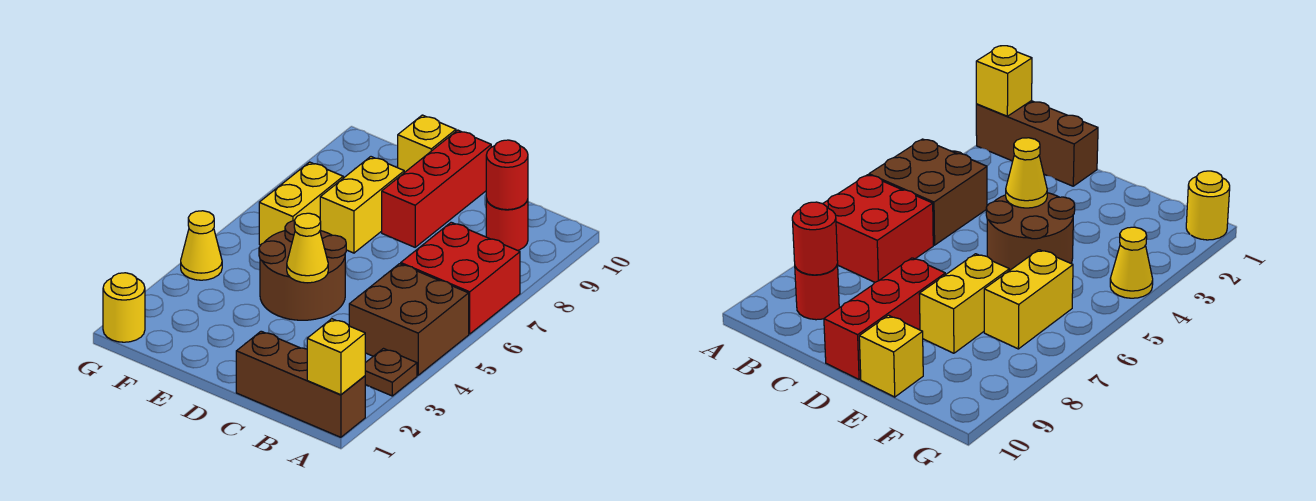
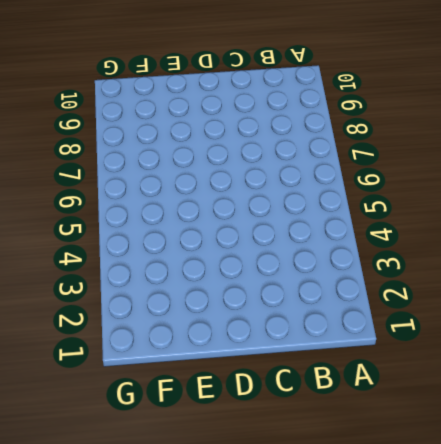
none -> brown brick A1:C1 level 1
none -> brown plate A3 level 1
none -> brown brick A4:B5 level 1

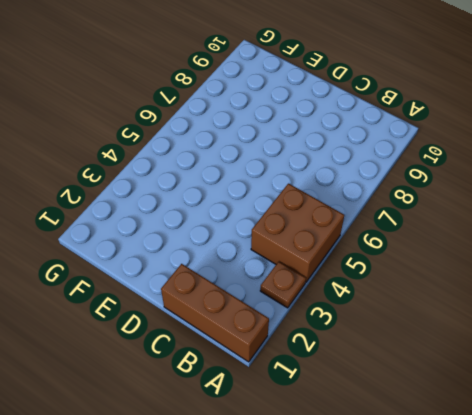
none -> red brick A6:B7 level 1
none -> red round brick B9 level 1
none -> brown round brick D4:E5 level 1

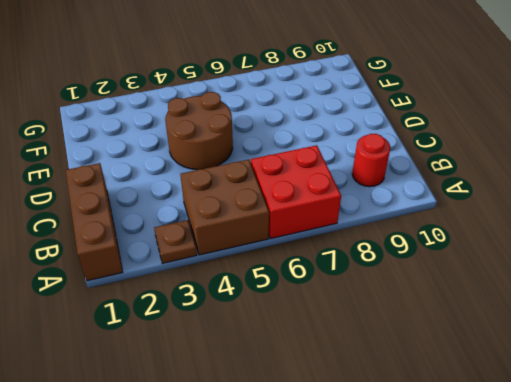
none -> red brick D8:D10 level 1
none -> yellow brick E7:E8 level 1
none -> yellow brick E10 level 1

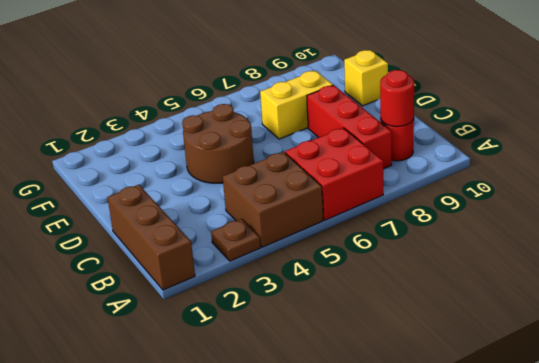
red brick B8:D8 level 1 -> red brick D8:D10 level 1
none -> yellow brick F6:F7 level 1
none -> yellow round brick G1 level 1
none -> yellow cone G4 level 1

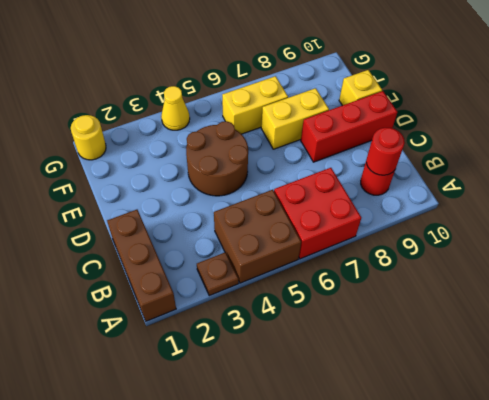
none -> yellow brick A1 level 2
none -> yellow cone D4 level 2

